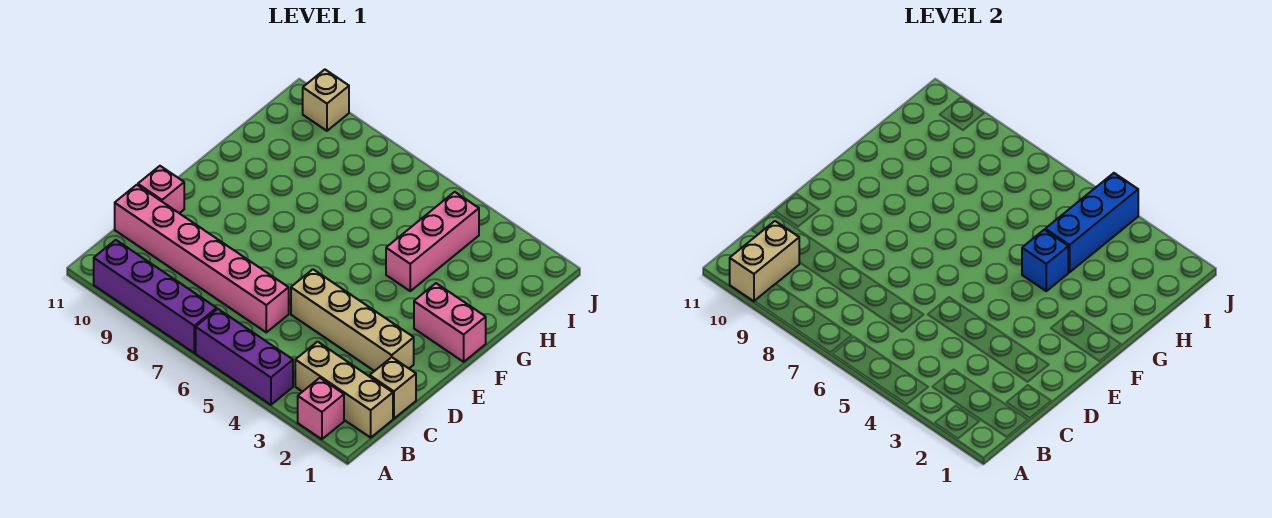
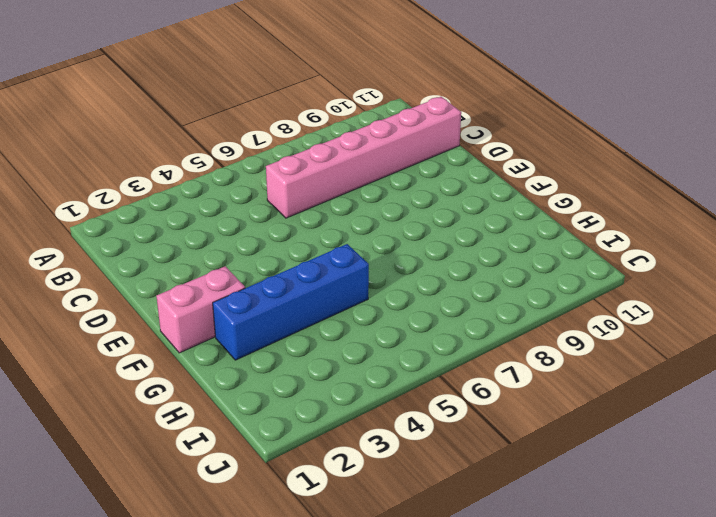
blue brick G2:G5 level 1 -> pink brick G4:I4 level 1
none -> pink brick A2 level 1
none -> purple brick A4:A6 level 1
none -> purple brick A7:A10 level 1

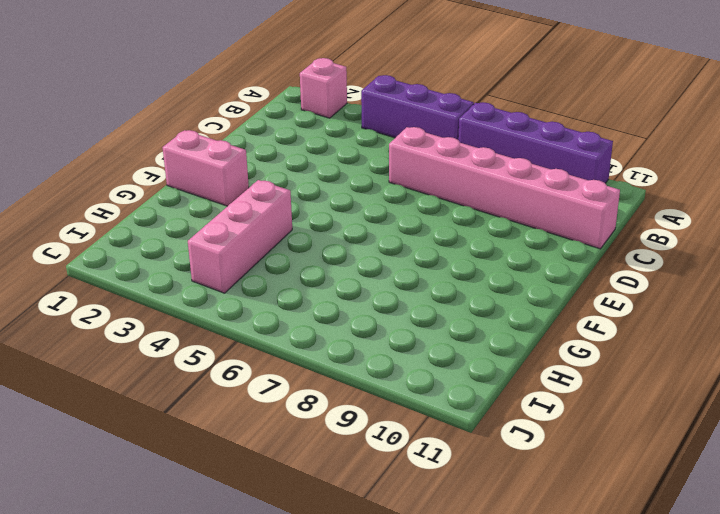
none -> tan brick B1:B3 level 1
none -> tan brick C1 level 1
none -> tan brick D2:D5 level 1

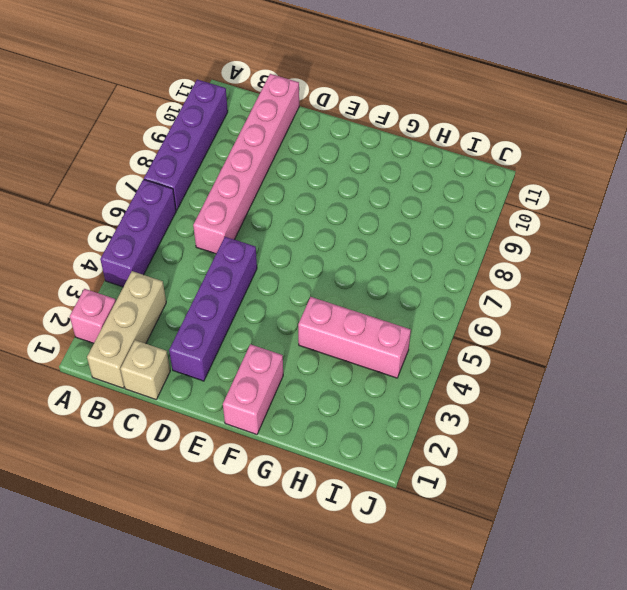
purple brick D2:D5 level 1 -> tan brick D2:D5 level 1
none -> pink brick D11 level 1
none -> tan brick J10 level 1
none -> tan brick A10:B10 level 2

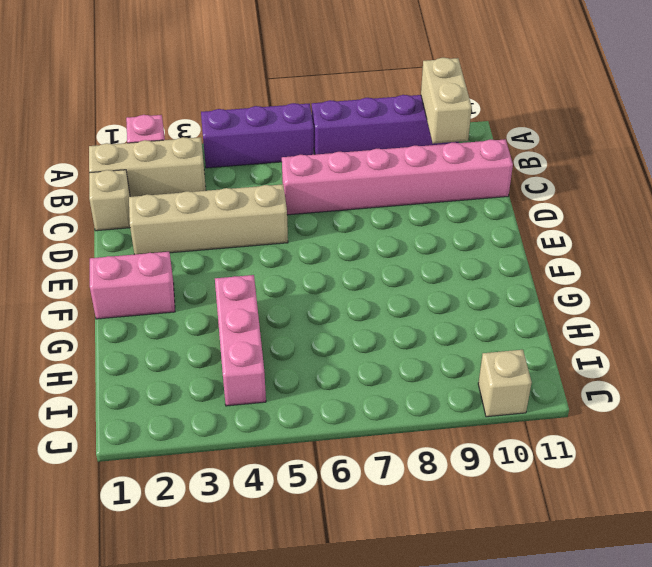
none -> pink brick D11 level 1
none -> blue brick G4 level 2
none -> blue brick H4:J4 level 2

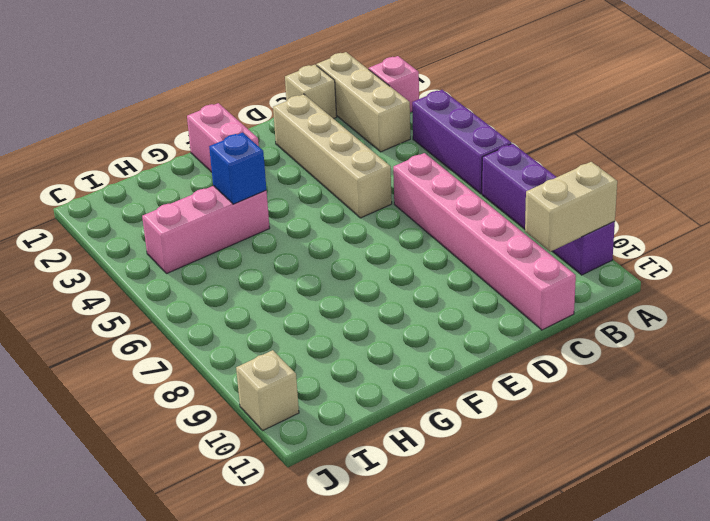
none -> pink brick D11 level 1
none -> blue brick H4:J4 level 2

